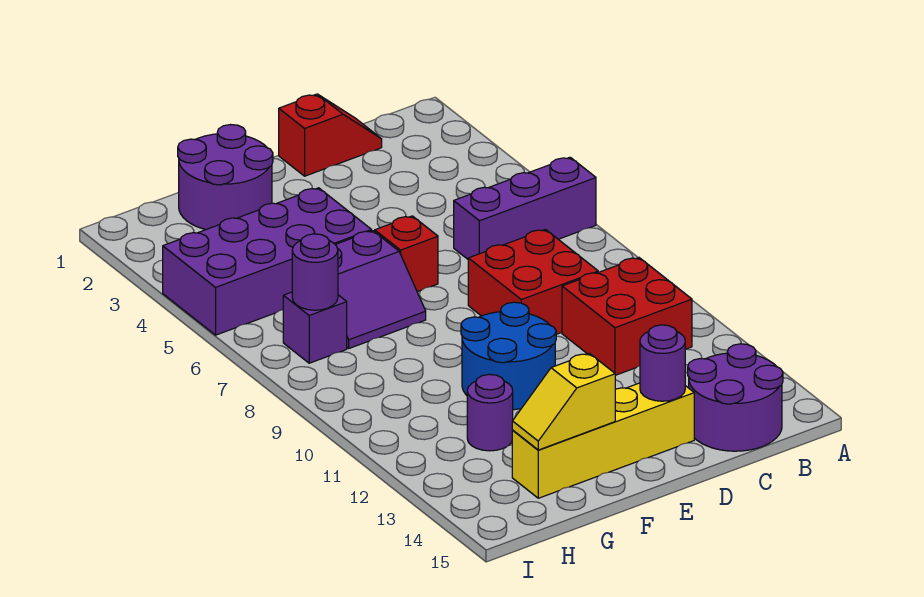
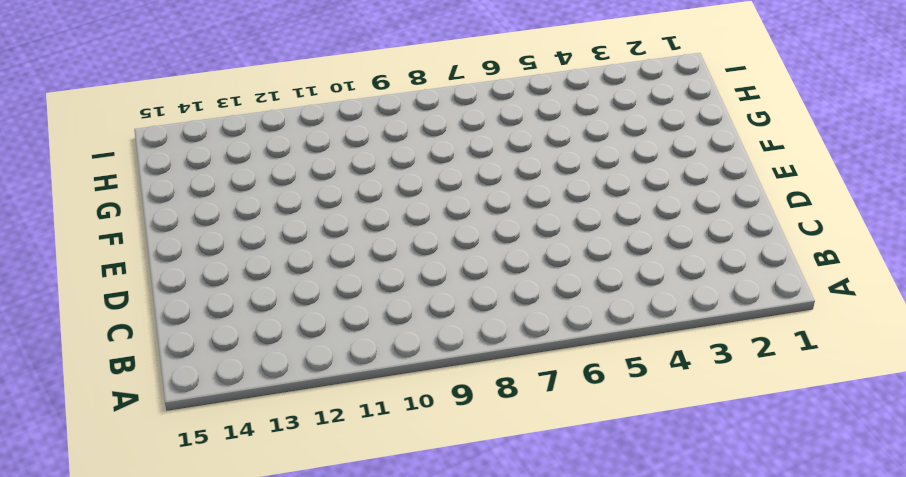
none -> purple brick A6:C6 level 1
none -> red brick B10:C11 level 1
none -> purple round brick B14:C15 level 1

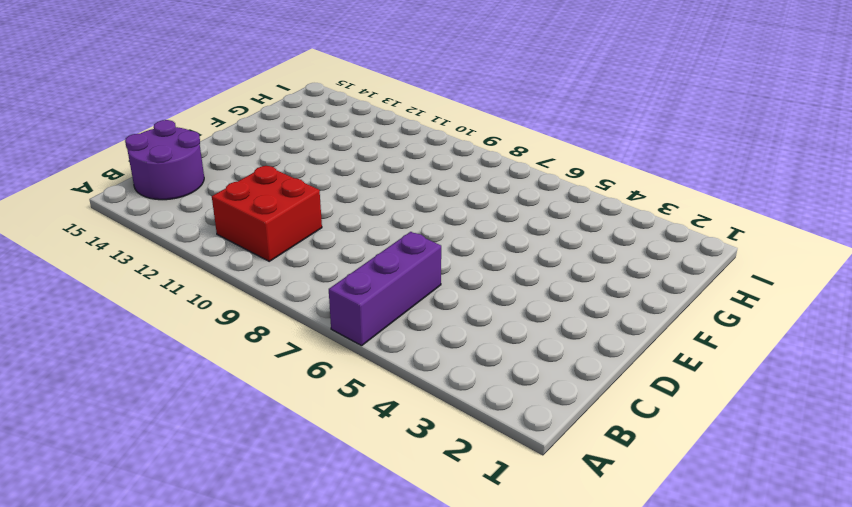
none -> red slope C1:D1 level 1 top D
none -> red brick C8:D9 level 1
none -> yellow brick D14:G14 level 1

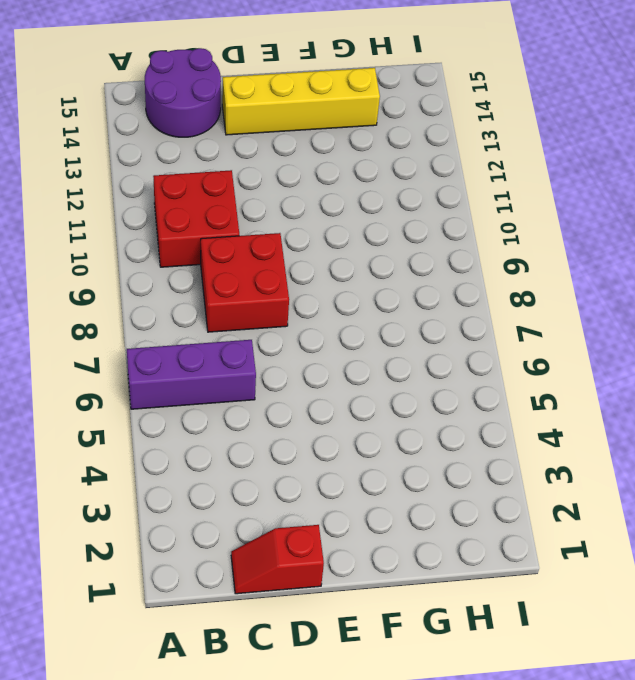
none -> red brick E6 level 1
none -> blue round brick E10:F11 level 1
none -> purple round brick F1:G2 level 1

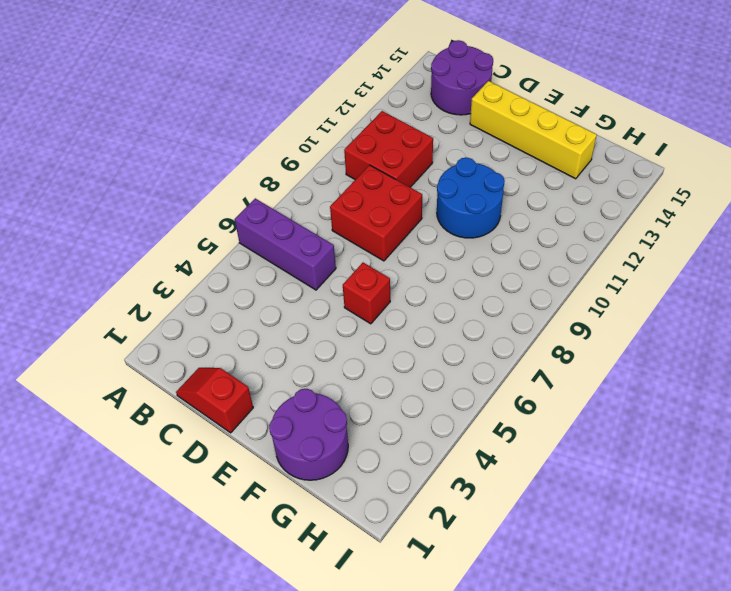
none -> purple brick F4:I5 level 1
none -> purple slope F6:G7 level 1 top 6
none -> purple round brick G12 level 1

